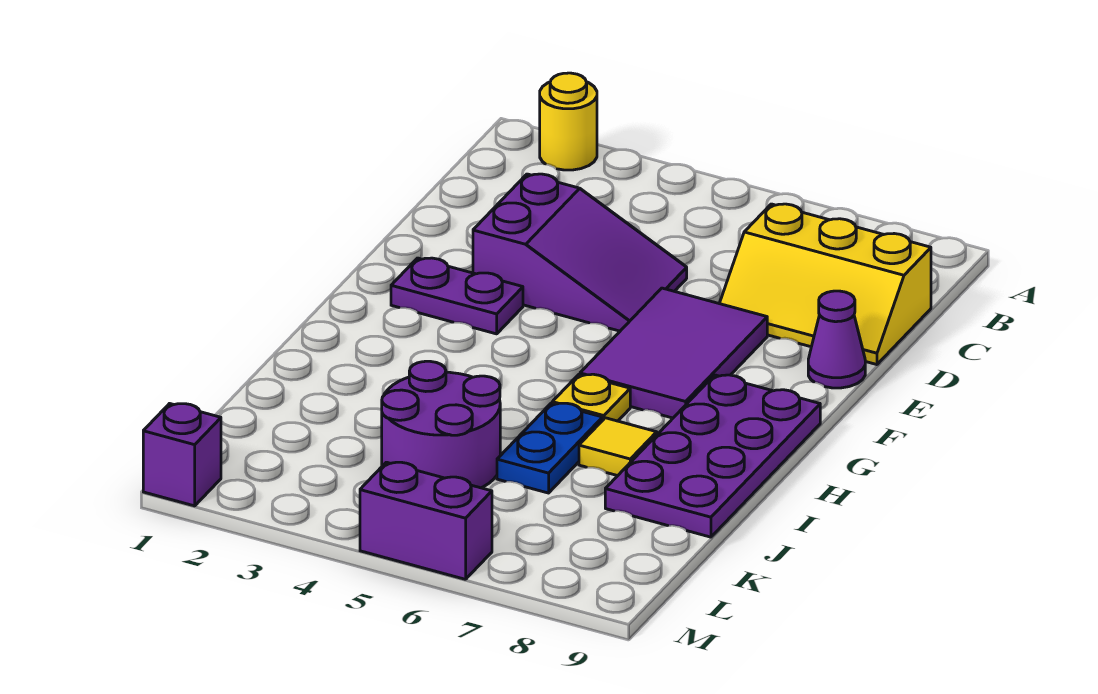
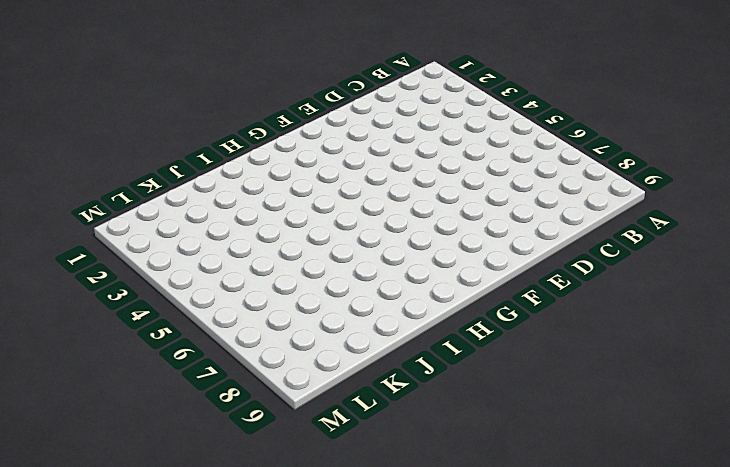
none -> yellow round brick A2 level 1
none -> yellow slope C7:D9 level 1 top C
none -> purple slope D3:E5 level 1 top 3

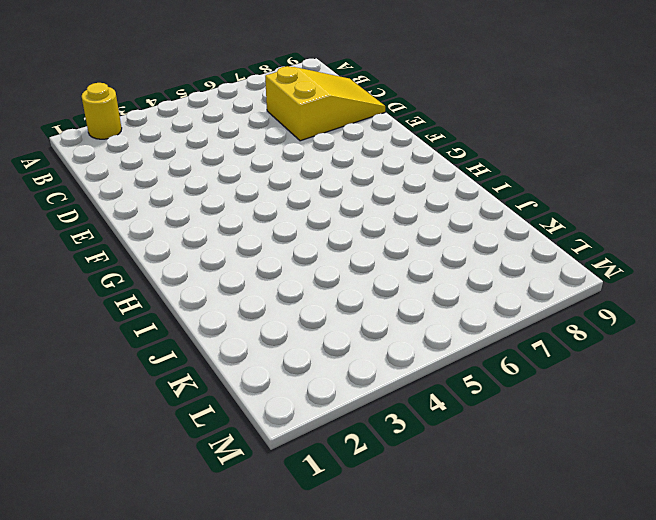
yellow slope C7:D9 level 1 top 7 -> yellow slope C7:D9 level 1 top C
none -> purple slope D3:E5 level 1 top 3
none -> purple tile E6:G7 level 1
none -> purple cone E9 level 1

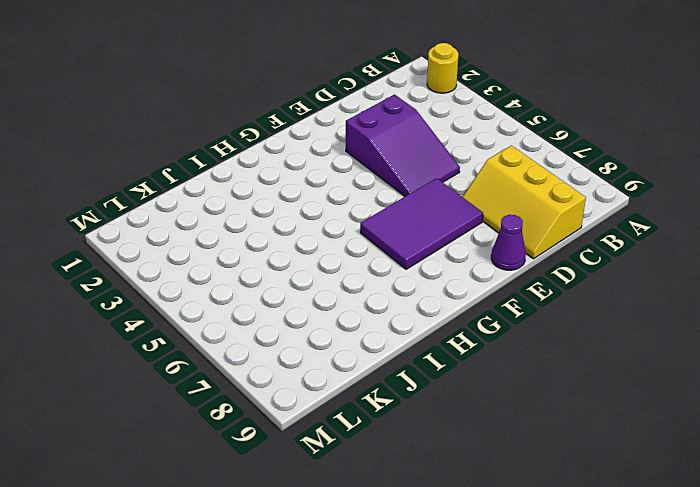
none -> purple plate F2:F3 level 1
none -> purple plate G8:J9 level 1
none -> yellow plate H6 level 1

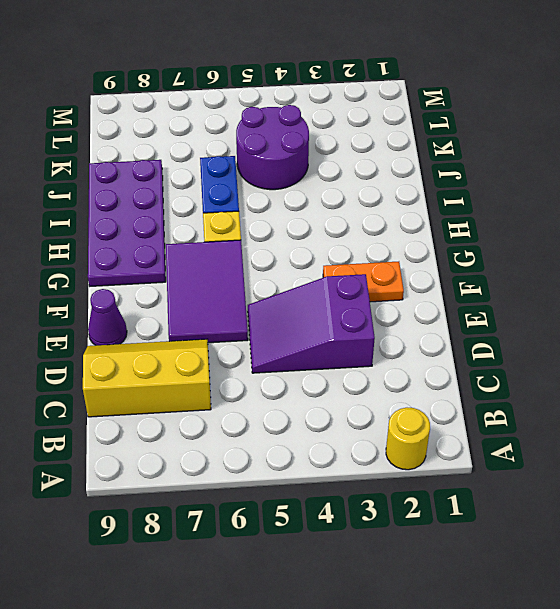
orange plate F2:F3 level 1 -> purple plate F2:F3 level 1
none -> yellow tile I7 level 1
none -> purple brick M1 level 1
none -> purple brick M5:M6 level 1

